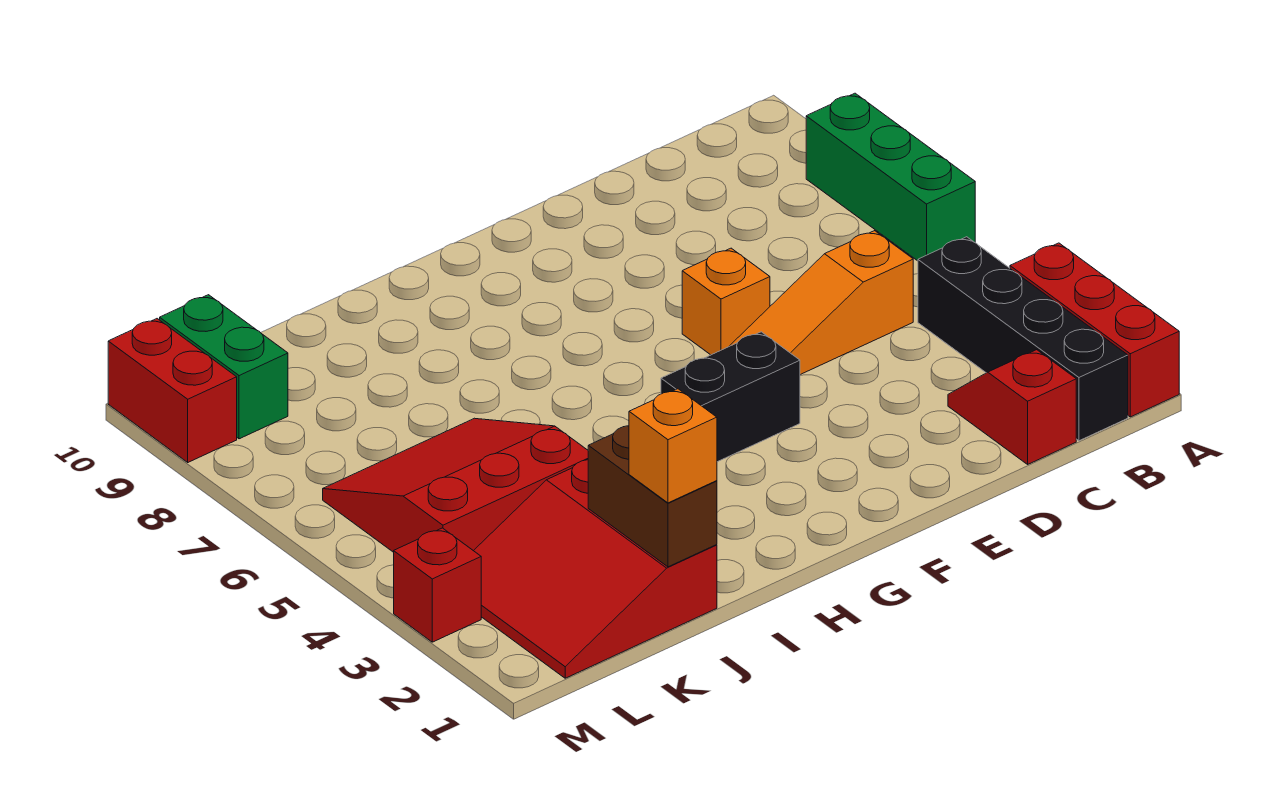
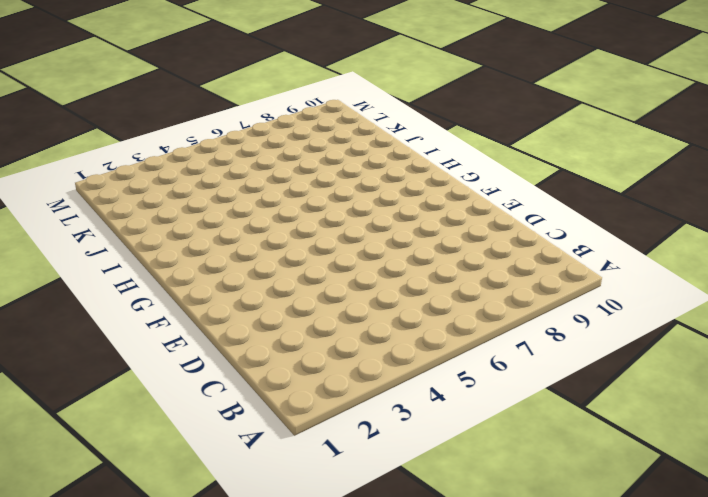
none -> red brick A1:A3 level 1
none -> green brick A6:A8 level 1
none -> black brick B1:B4 level 1

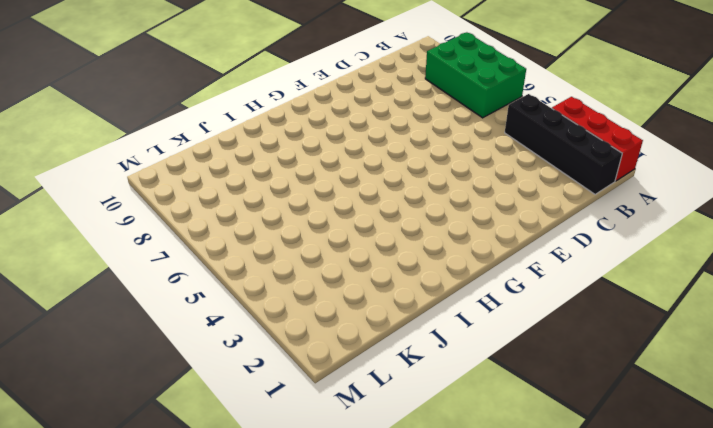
green brick A6:B8 level 1 -> green brick A6:A8 level 1
none -> red slope C1:C2 level 1 top 1
none -> orange slope C5:E5 level 1 top C
none -> orange brick E6 level 1

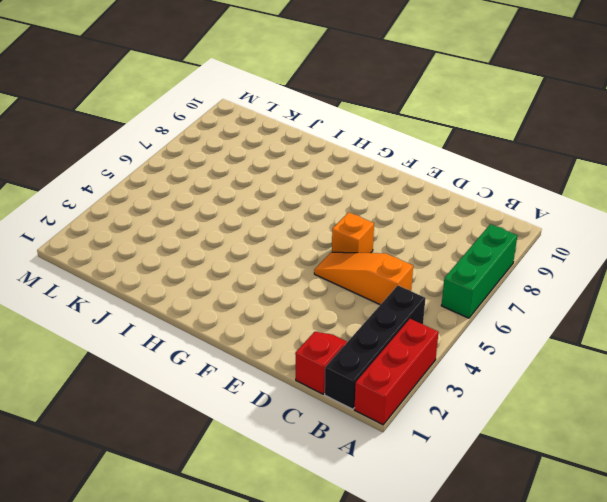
none -> black brick F4:G4 level 1
none -> red slope J1:L3 level 1 top J
none -> red slope J4:L6 level 1 top 4

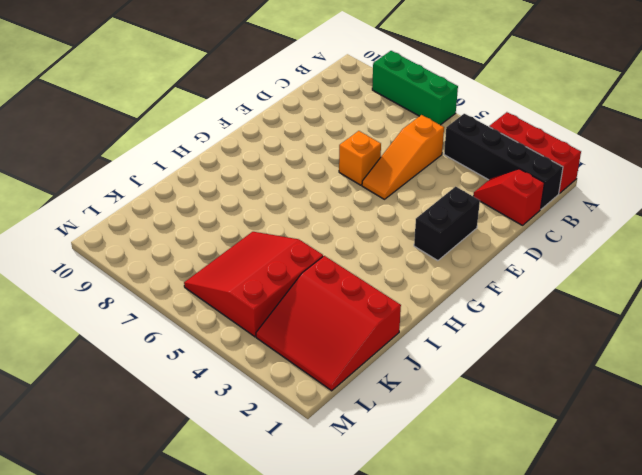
black brick E2:F2 level 1 -> black brick F4:G4 level 1
none -> green brick L9:L10 level 1
none -> red brick M3 level 1
none -> red brick M9:M10 level 1

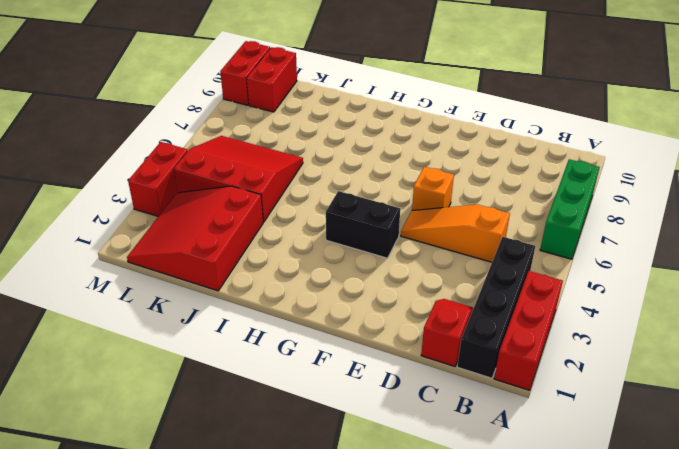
red brick L9:L10 level 1 -> green brick L9:L10 level 1
red brick M3:M4 level 1 -> red brick M3 level 1
none -> brown brick J1:J2 level 2
none -> orange brick J1 level 3

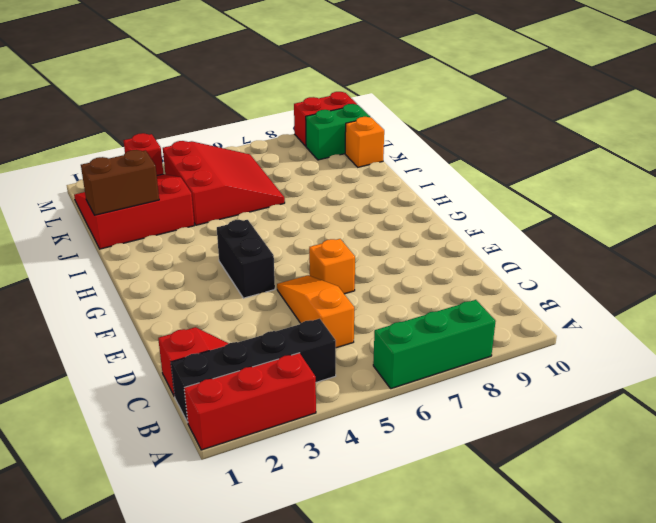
orange brick K10 level 1 -> orange brick J1 level 3

